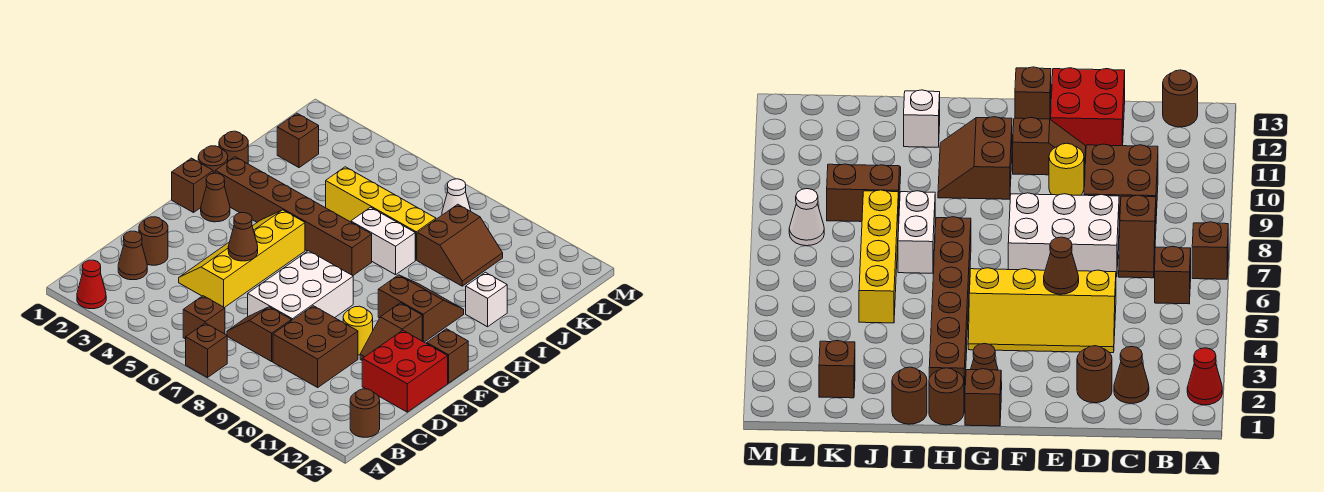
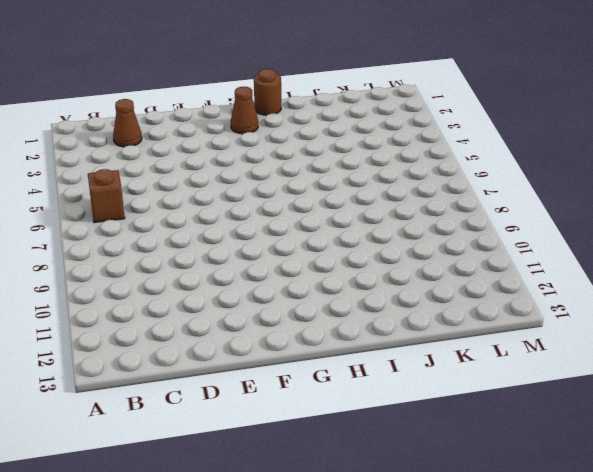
none -> red cone A2 level 1
none -> brown brick A7 level 1
none -> brown round brick B13 level 1

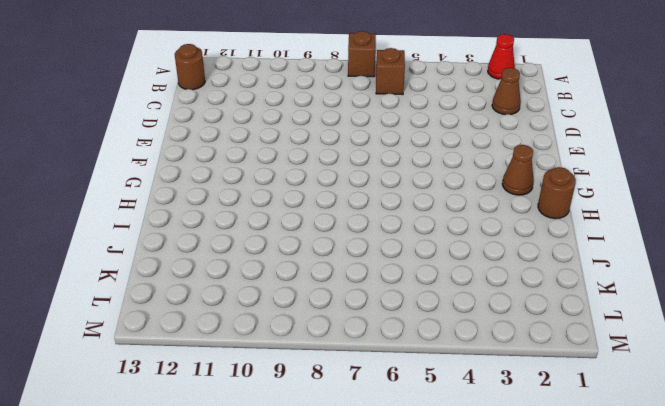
none -> brown slope C7:C8 level 1 top 8
none -> brown brick C9:D10 level 1
none -> brown round brick D2 level 1

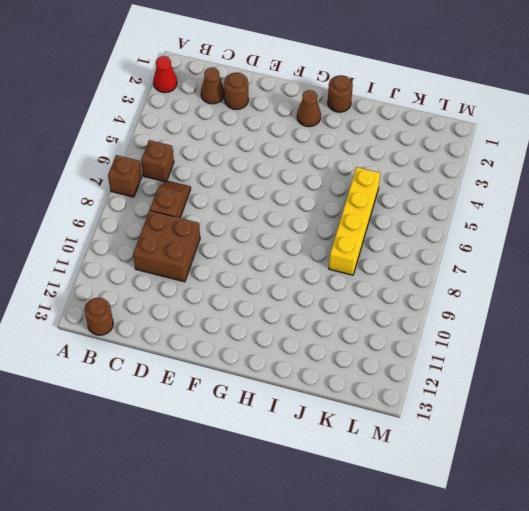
none -> yellow slope D4:G5 level 1 top 5
none -> white brick D7:F8 level 1
none -> red brick D12:E13 level 1

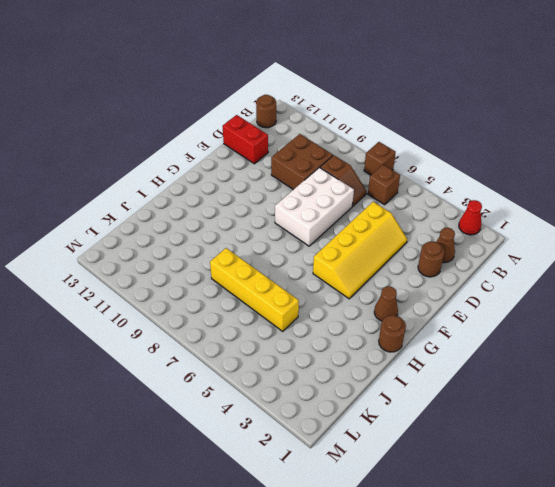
red brick D12:D13 level 1 -> red brick D12:E13 level 1
none -> yellow round brick E10 level 1
none -> brown slope E11:F11 level 1 top F
none -> brown brick F13 level 1

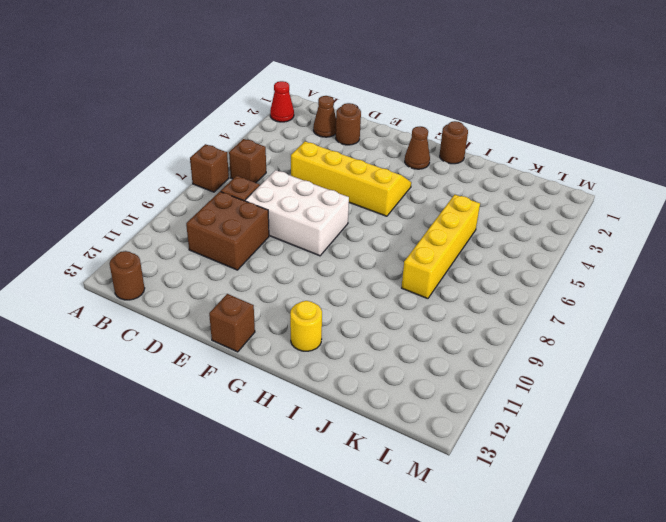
yellow round brick H12 level 1 -> yellow round brick E10 level 1
none -> red brick D12:E13 level 1
none -> brown slope E11:F11 level 1 top F
none -> brown brick G1 level 1

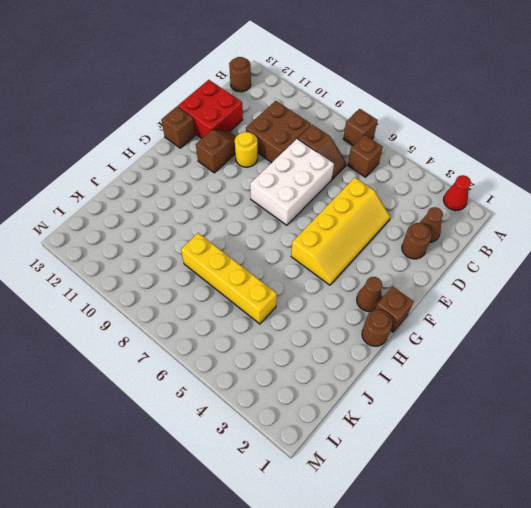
none -> brown slope G10:H11 level 1 top G
none -> brown brick H2:H7 level 1
none -> brown round brick I1 level 1

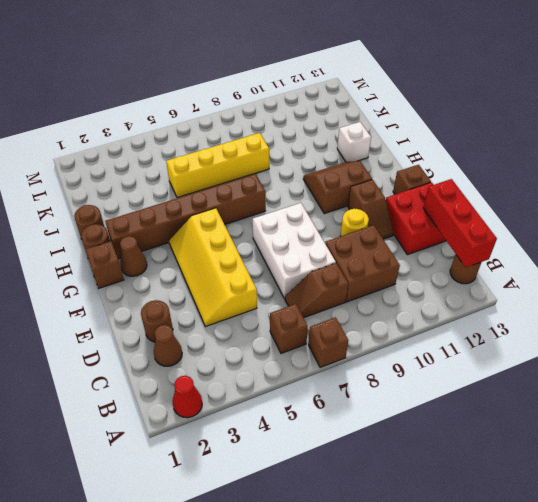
red brick B13:D13 level 2 -> none
none -> white brick I7:I8 level 1
none -> brown slope J9:K10 level 1 top 9
none -> brown brick K2 level 1

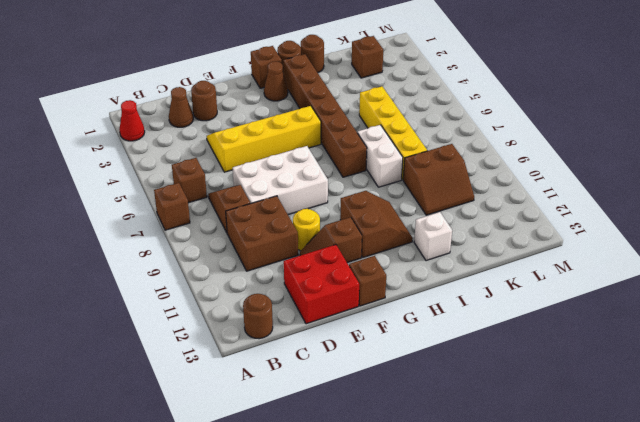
none -> white cone L8 level 1
none -> brown cone E5 level 2

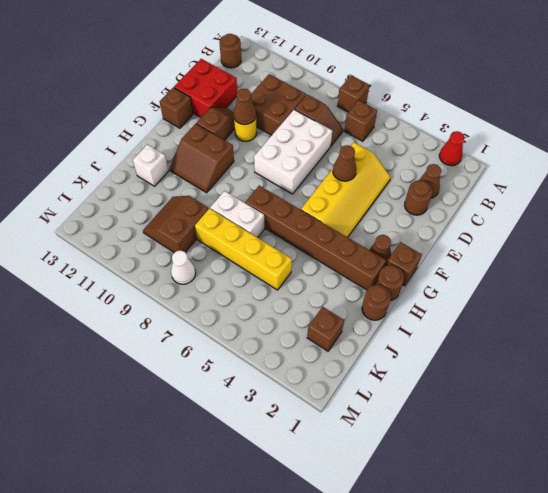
brown cone E10 level 2 -> none

